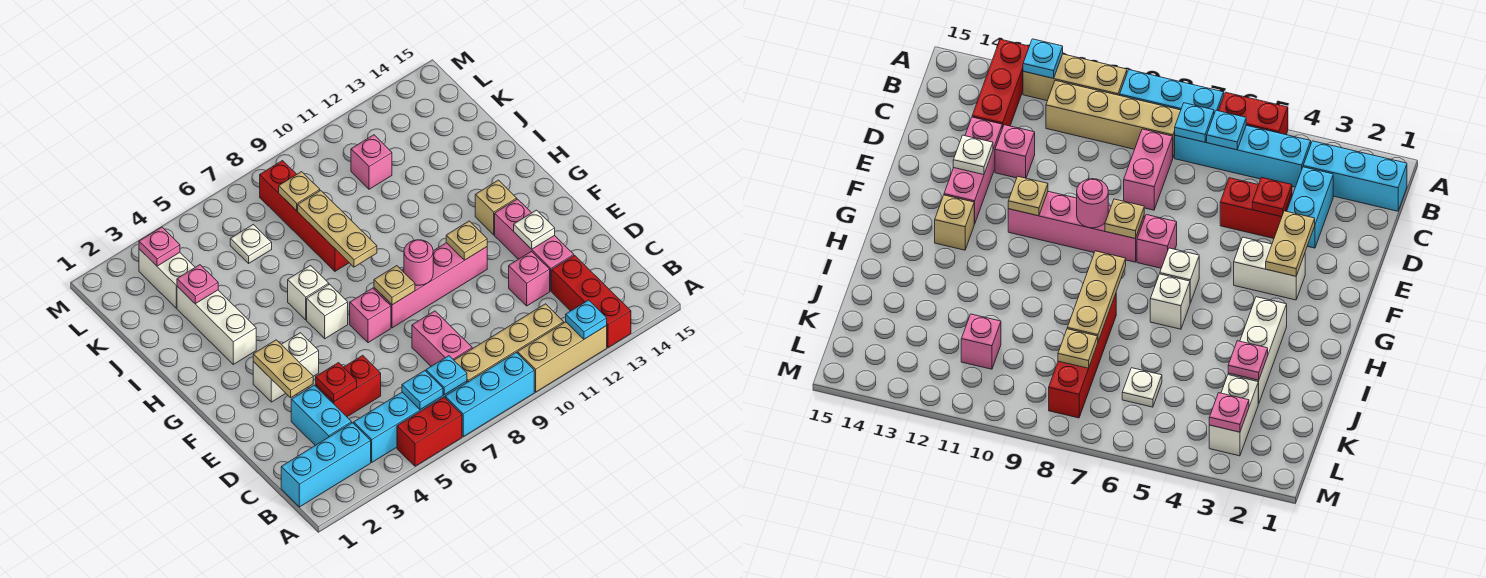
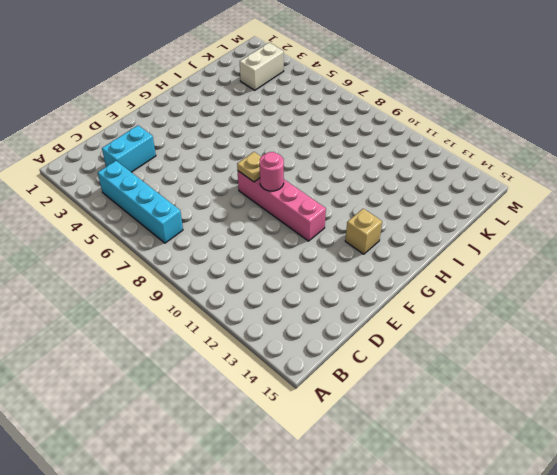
none -> red brick A5:A6 level 1
none -> cyan brick A7:A9 level 1
none -> tan brick A10:A12 level 1
none -> red brick A13:C13 level 1

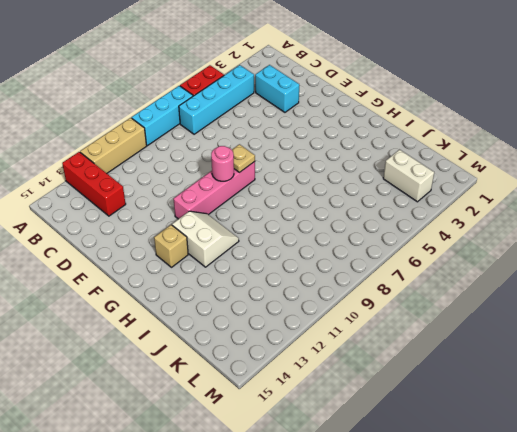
white slope G11:H12 level 1 top 12 -> none
none -> cyan brick B1:B3 level 1
none -> tan brick B8:B11 level 1
none -> pink brick C8:D8 level 1
none -> red brick D4:D5 level 1

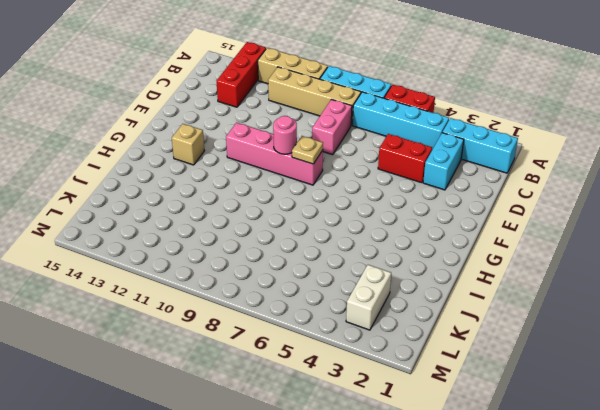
none -> pink brick D12 level 1
none -> pink brick D13:F13 level 1
none -> white brick F3:F4 level 1
none -> pink brick F7 level 1

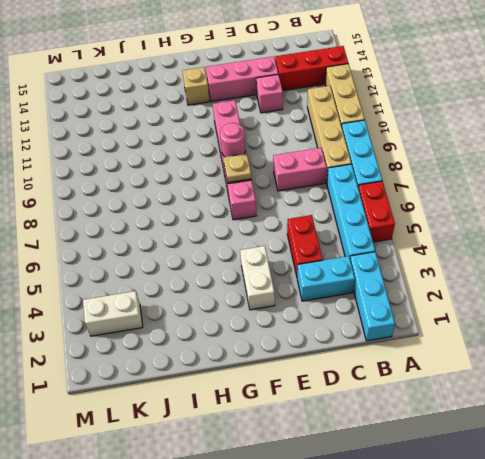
none -> white brick G6 level 1
none -> white brick H3:J3 level 1
none -> white brick H6 level 1
none -> red brick I8:L8 level 1

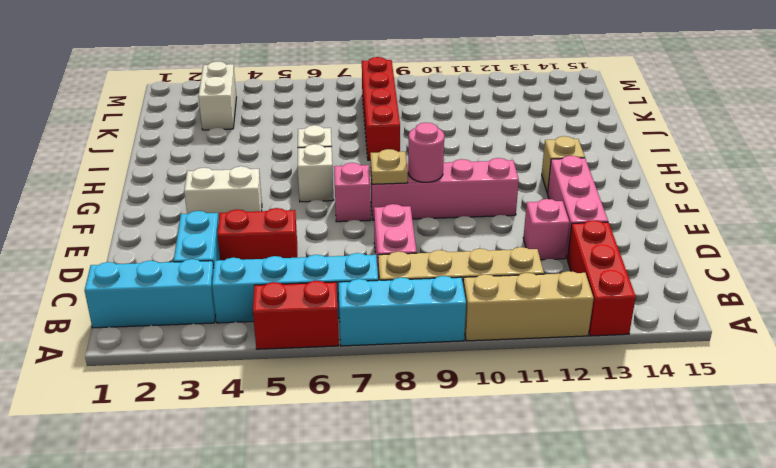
none -> white brick H3:J3 level 1
none -> white plate K6 level 1
none -> pink brick K11 level 1
none -> cyan plate A12 level 2

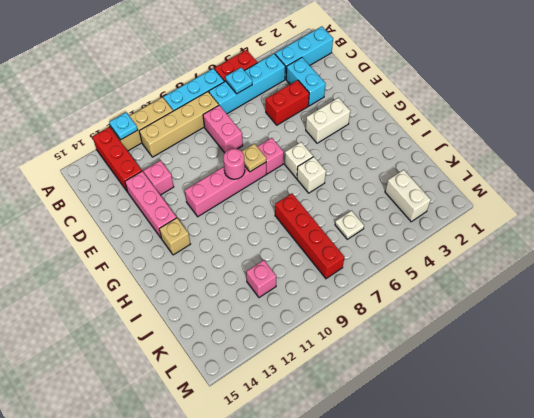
none -> white brick H3:J3 level 1
none -> cyan plate B7 level 2
none -> red plate D4 level 2
none -> tan plate E3:F3 level 2

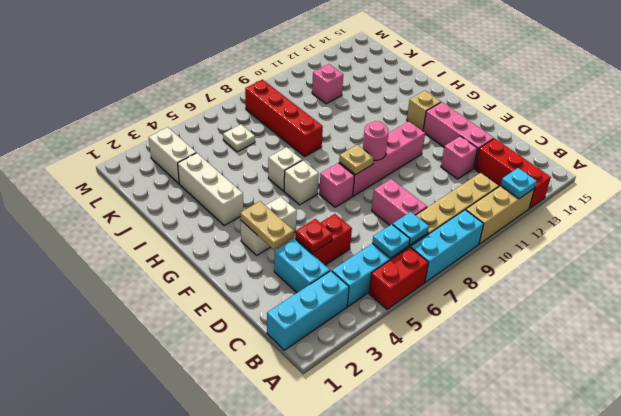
none -> white plate E13 level 2
none -> tan plate F11 level 2
none -> tan plate H8:J8 level 2
none -> pink plate J3 level 2

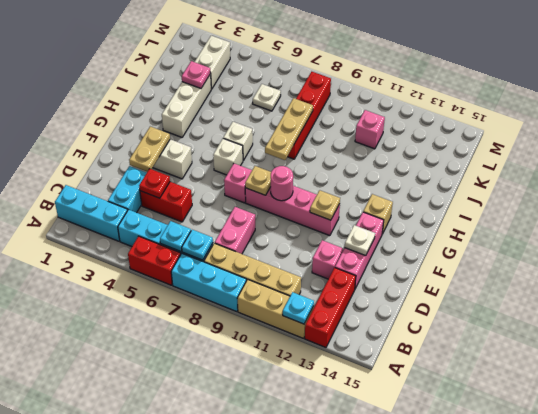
none -> tan plate K8 level 2
none -> pink plate L3 level 2

